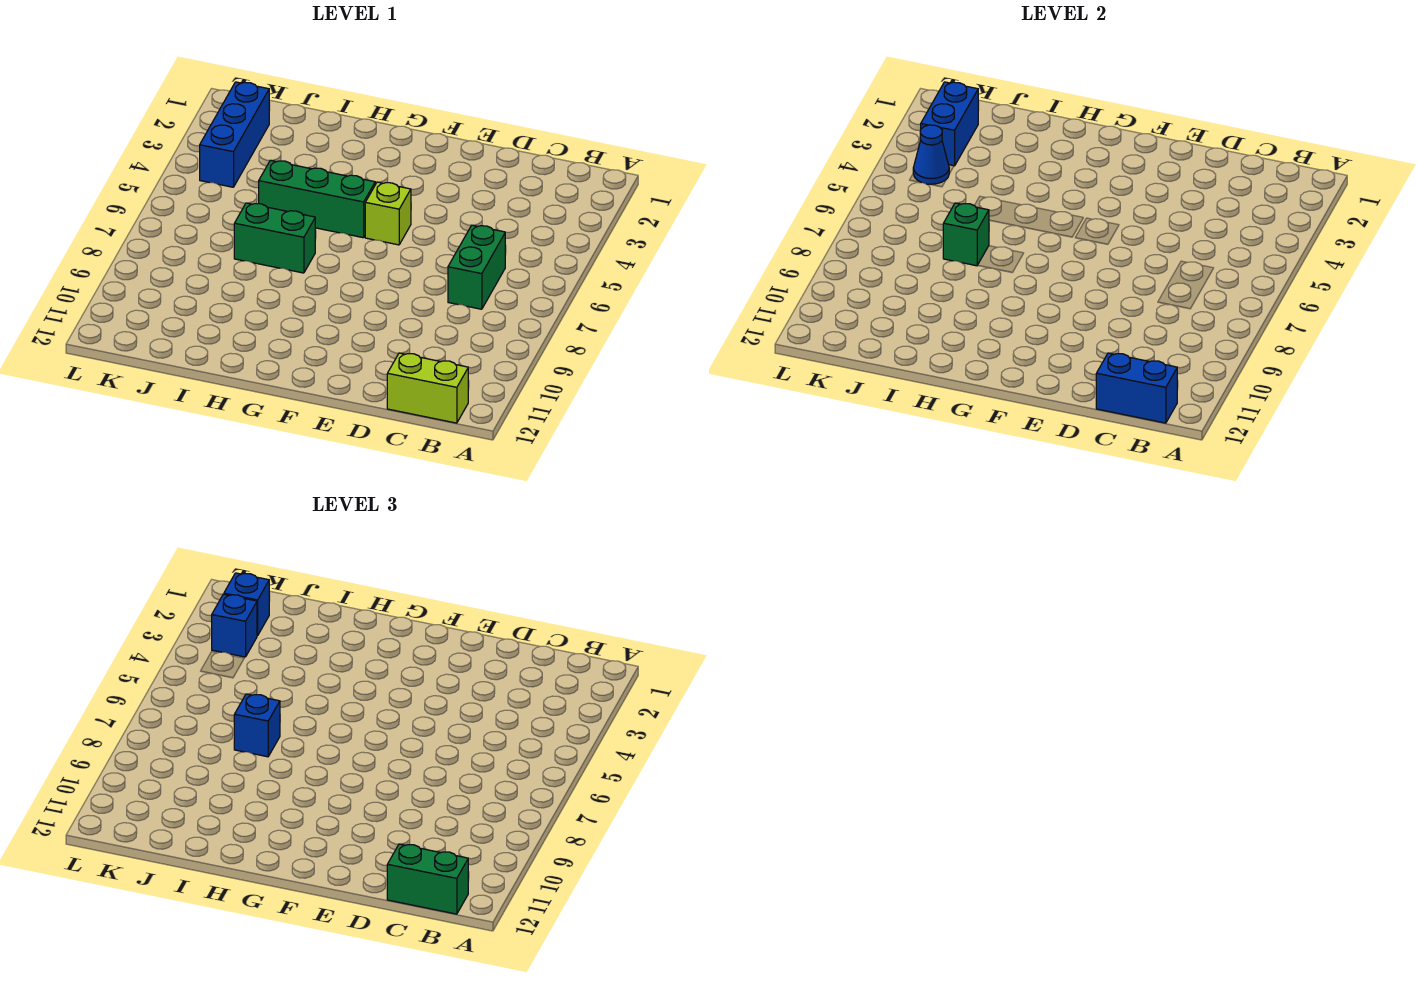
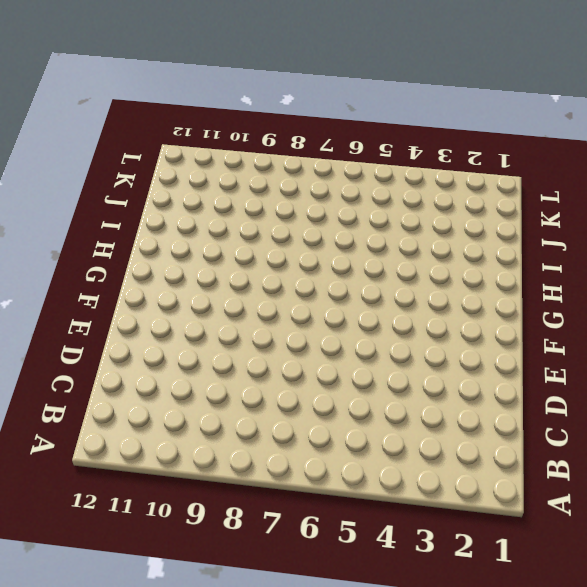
none -> lime brick B12:C12 level 1
none -> green brick C6:C7 level 1
none -> lime brick F5 level 1

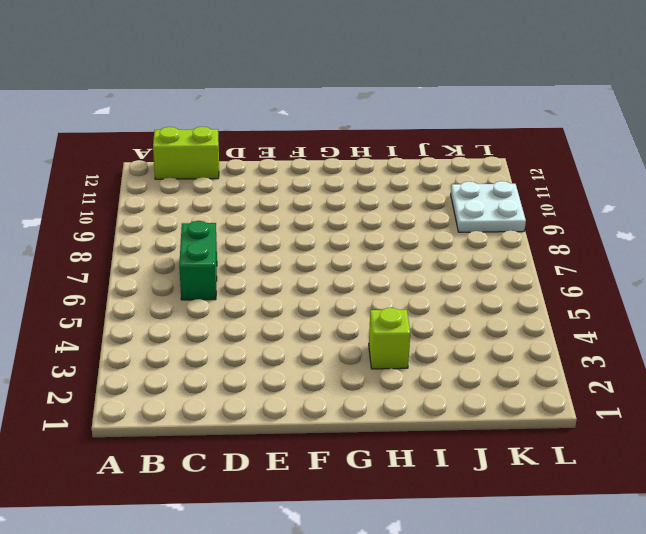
lime brick H3 level 1 -> lime brick F5 level 1
white plate K9:L10 level 1 -> none
none -> green brick G5:I5 level 1
none -> green brick H7:I7 level 1
none -> blue brick K2:K4 level 1

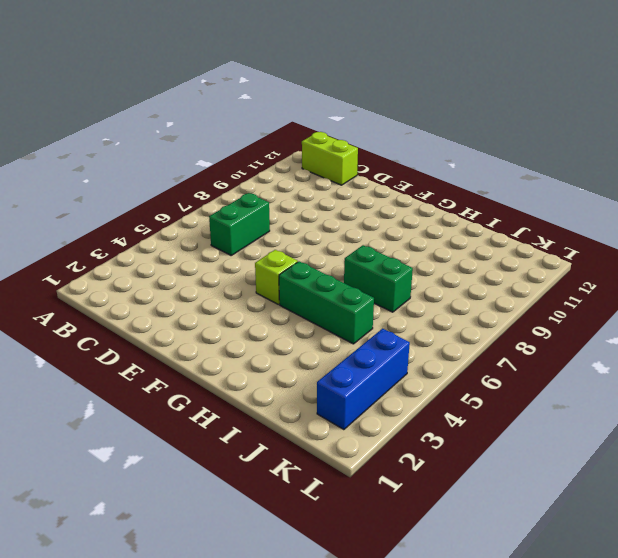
none -> blue brick B12:C12 level 2
none -> green brick I7 level 2
none -> blue brick K2:K3 level 2

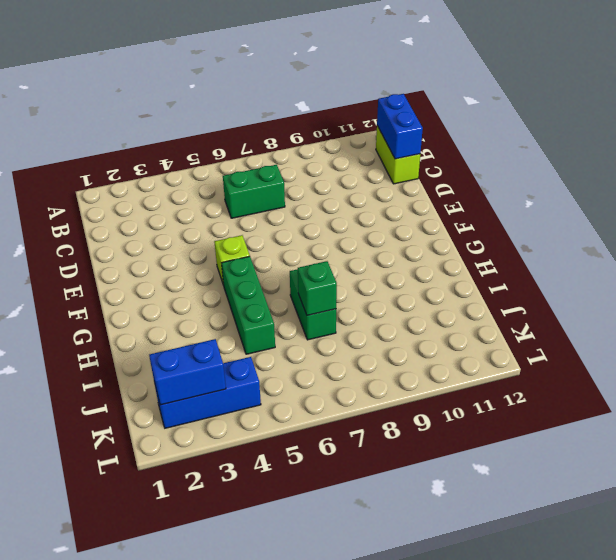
none -> blue cone K4 level 2
none -> green brick B12:C12 level 3
none -> blue brick I7 level 3

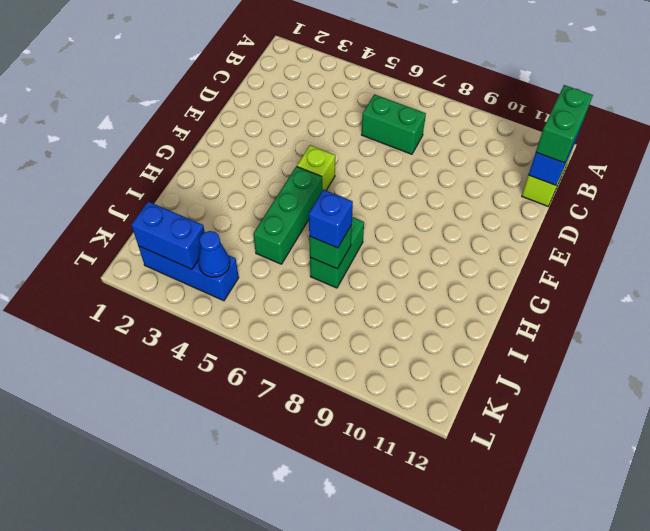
none -> blue brick K2 level 3
none -> blue brick K3 level 3

